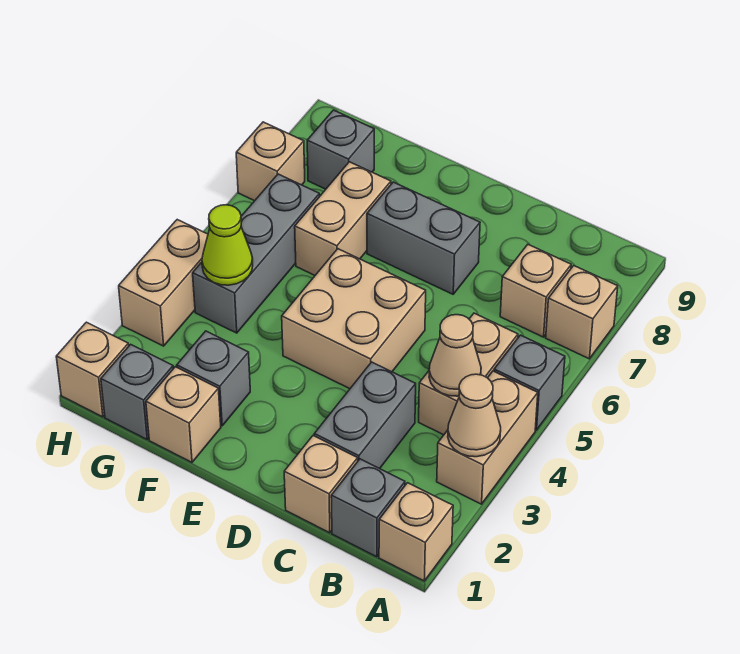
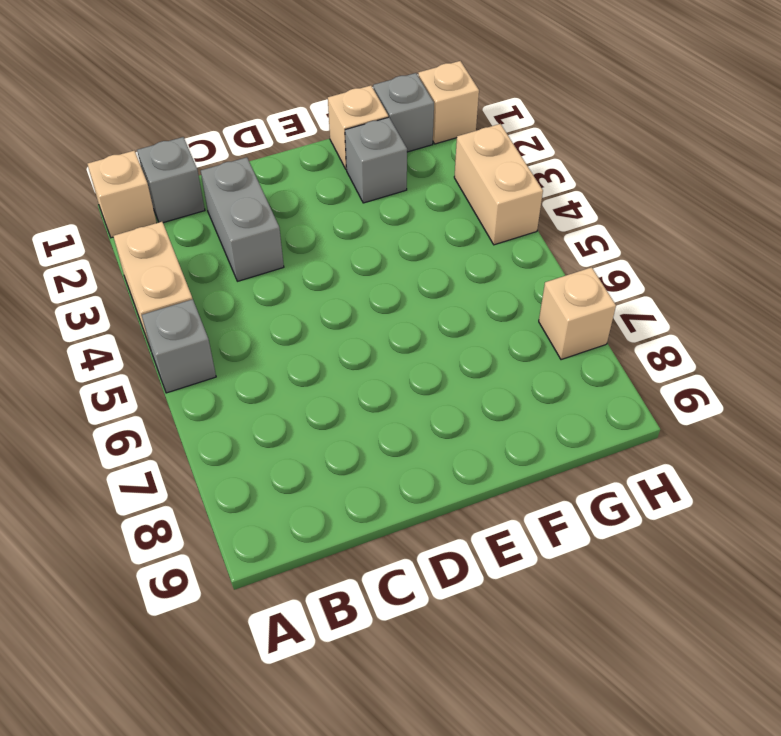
none -> tan brick A7 level 1
none -> tan brick B4:B5 level 1
none -> tan brick B7 level 1

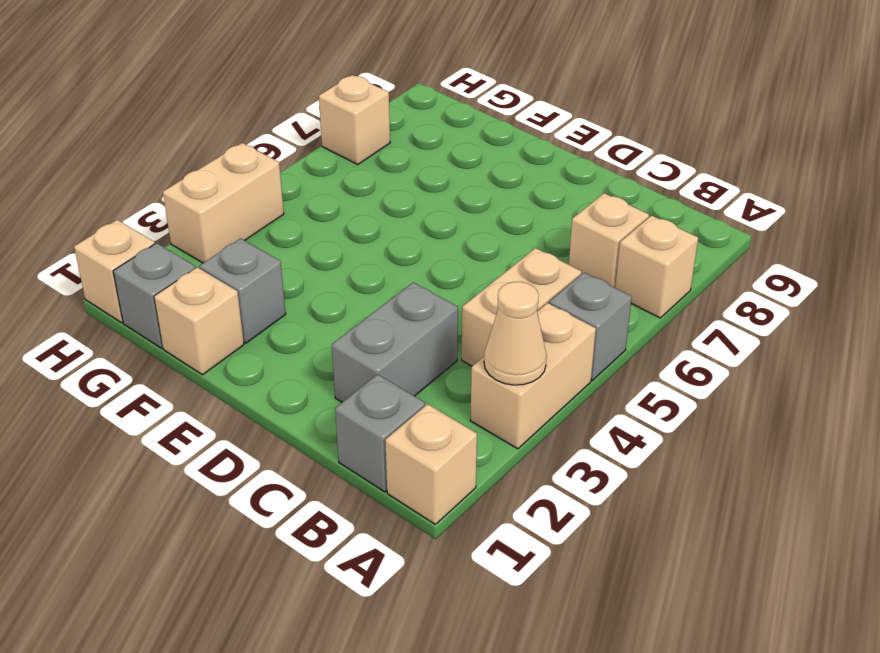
none -> tan brick C1 level 1
none -> tan brick D4:E5 level 1
none -> grey brick D7:E7 level 1

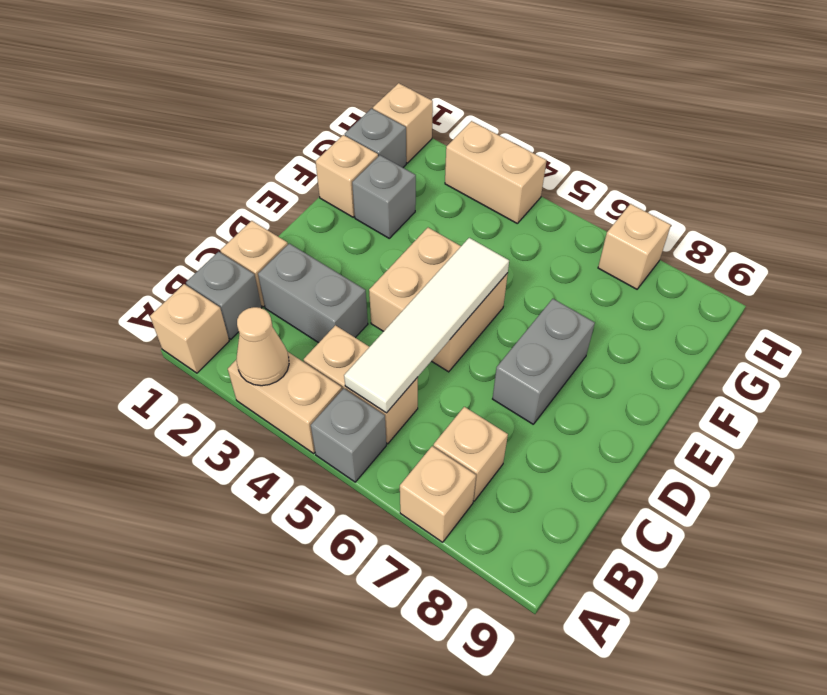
white tile B5:E5 level 2 -> none
none -> tan brick F6:F7 level 1
none -> grey brick G4:G6 level 1
none -> grey brick G8 level 1

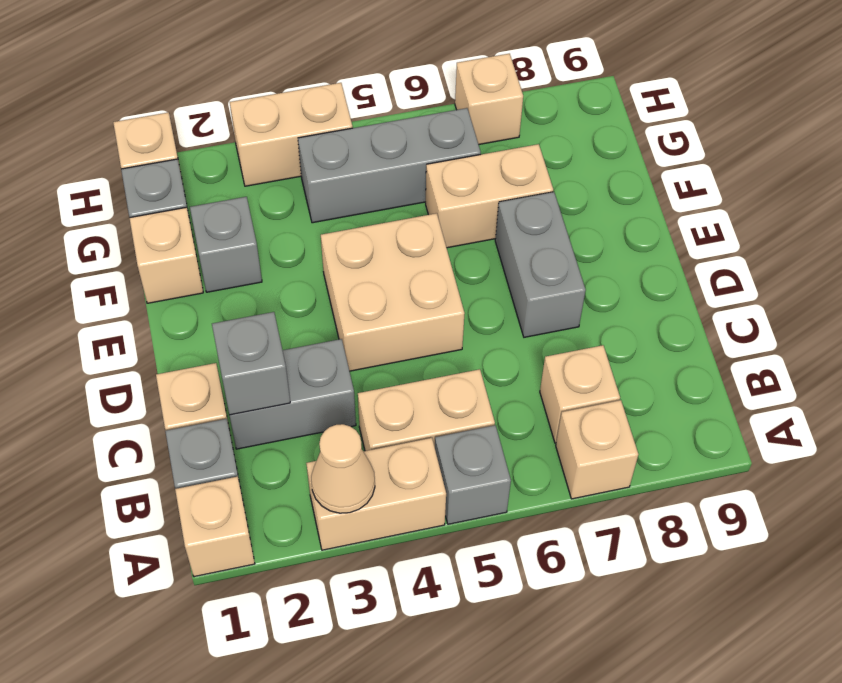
grey brick C2 level 2 -> grey brick G8 level 1
none -> tan cone B4 level 2
none -> lime cone G4 level 2

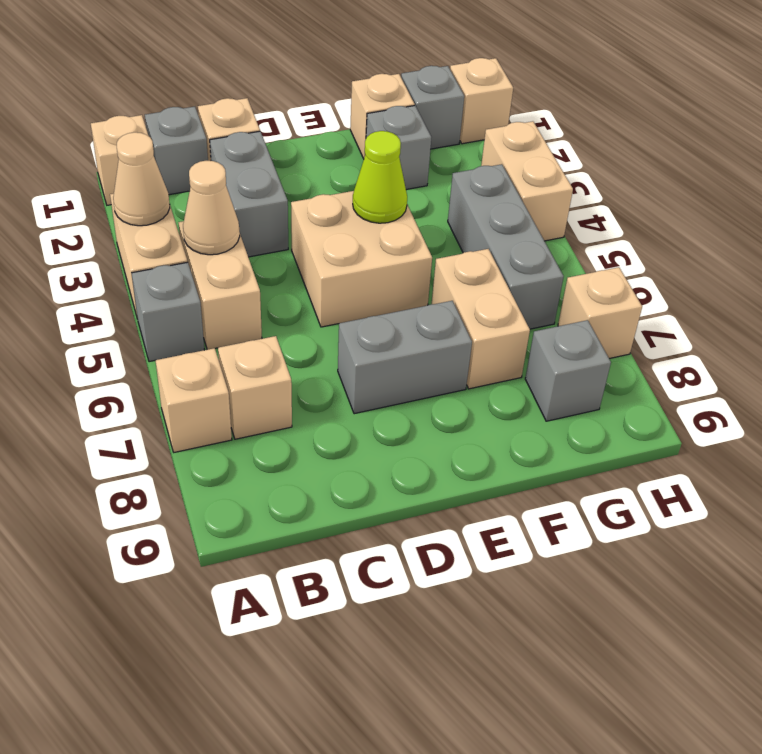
lime cone E4 level 2 -> lime cone G4 level 2

